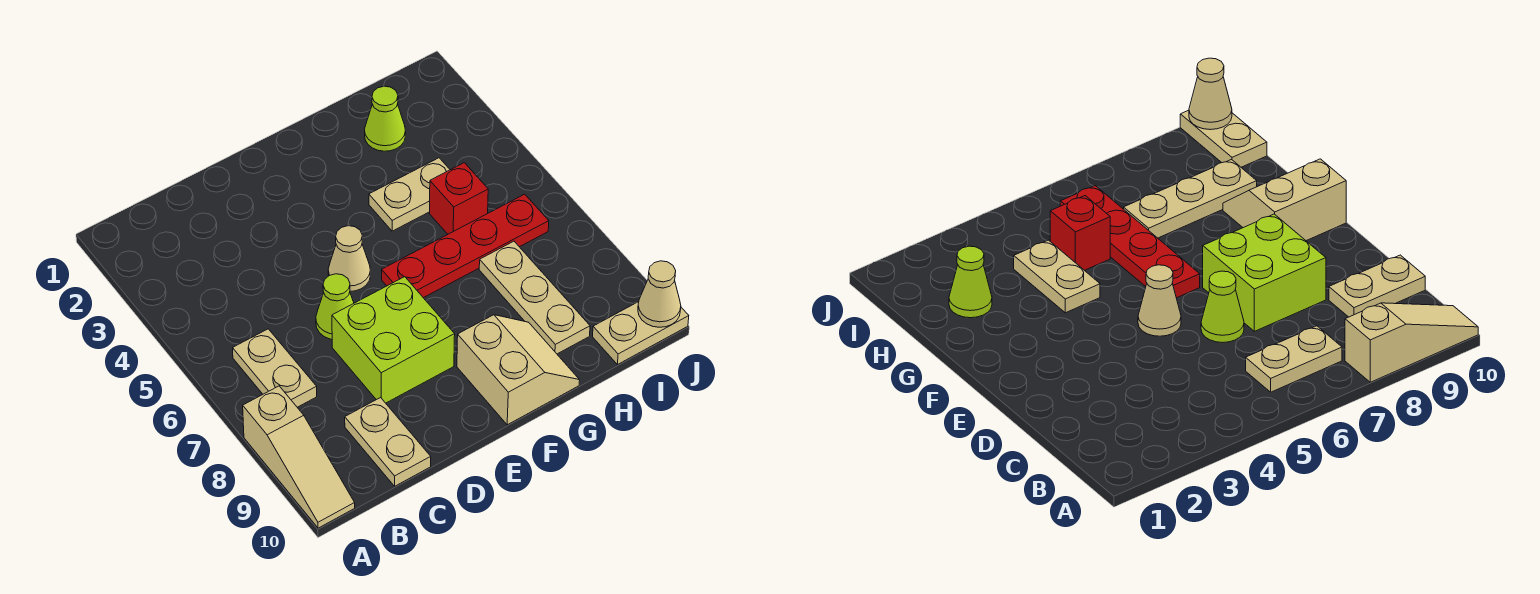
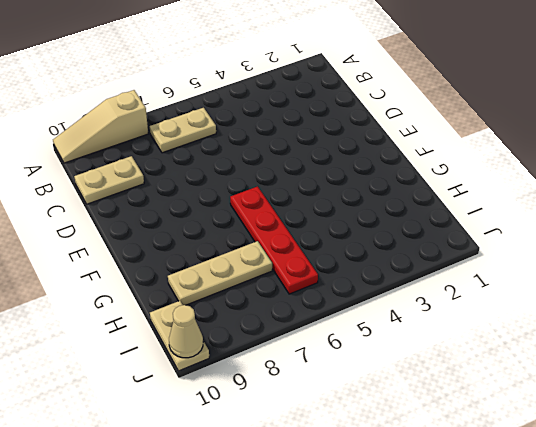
none -> lime cone D6 level 1
none -> lime brick D7:E8 level 1
none -> tan cone E5 level 1

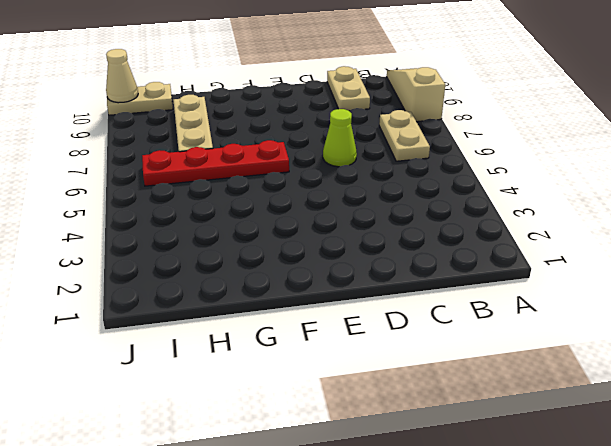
none -> lime brick D7:E8 level 1
none -> tan cone E5 level 1
none -> tan slope F9:G10 level 1 top F

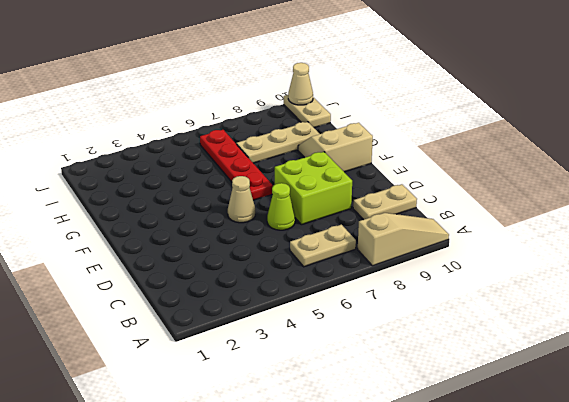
none -> tan plate G4:H4 level 1
none -> lime cone H2 level 1
none -> red brick H5 level 1

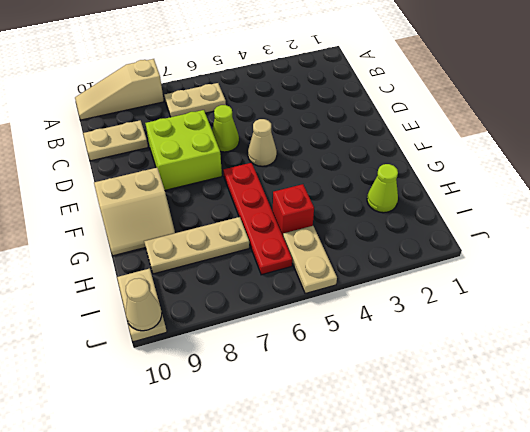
tan plate I5:J5 level 1 -> tan plate G4:H4 level 1

